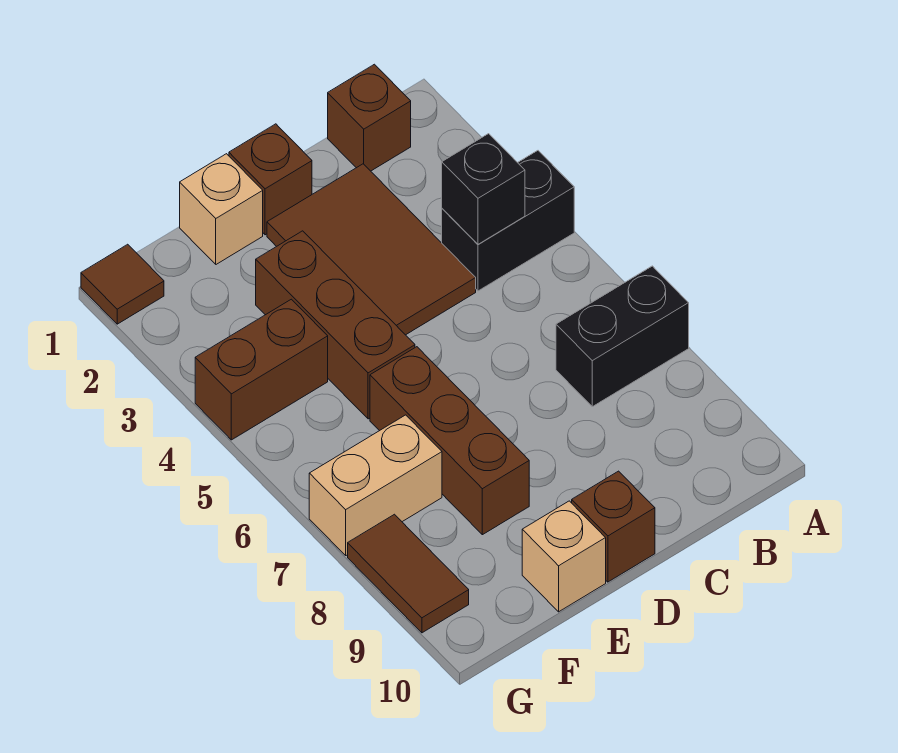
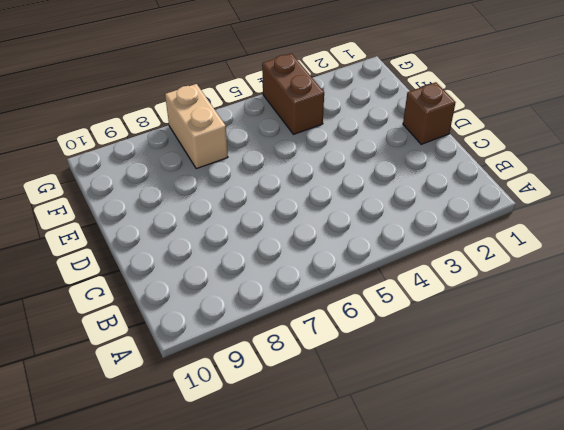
none -> black brick A4:B4 level 1
none -> black brick A7:B7 level 1
none -> brown brick B1 level 1

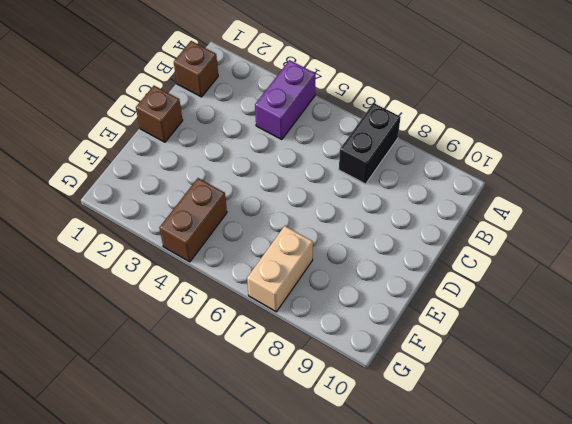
purple brick A4:B4 level 1 -> black brick A4:B4 level 1
none -> brown tile C2:D4 level 1
none -> brown brick D10 level 1
none -> tan brick E1 level 1

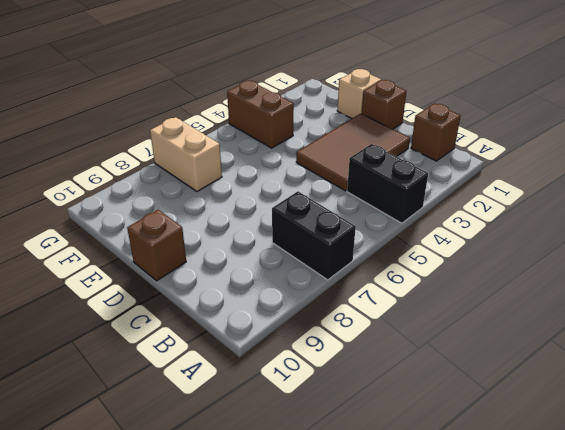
none -> brown brick E3:E5 level 1
none -> brown brick E6:E8 level 1
none -> tan brick E10 level 1

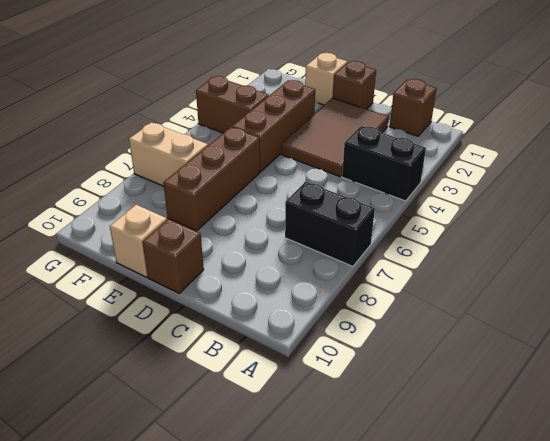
none -> brown tile G1 level 1
none -> brown tile G8:G9 level 1
none -> black brick B4 level 2

